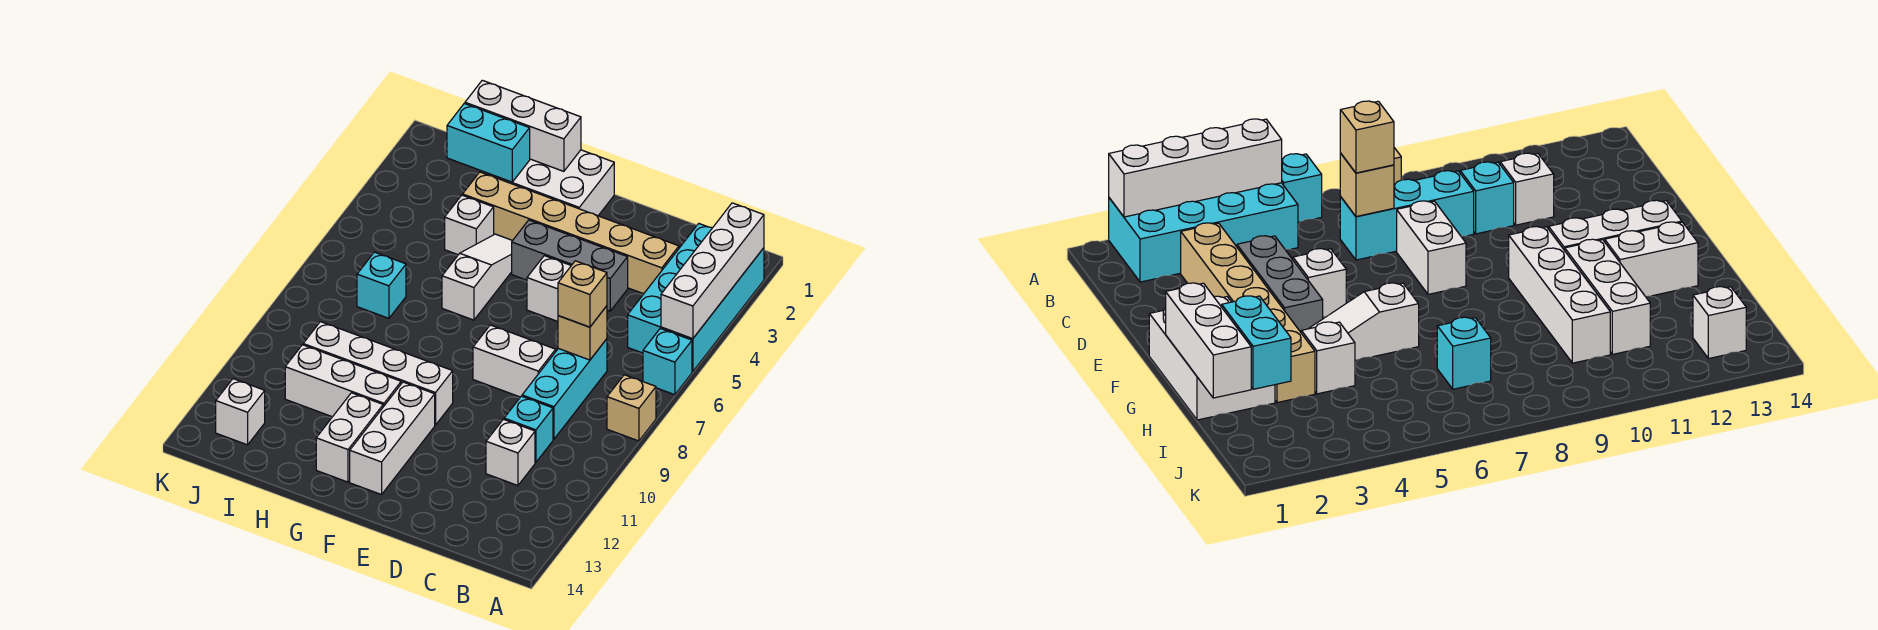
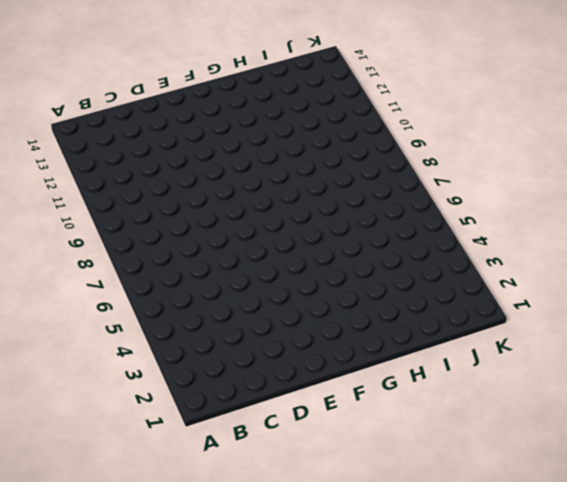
none -> cyan brick A2:B5 level 1
none -> cyan brick A6 level 1
none -> tan brick A8 level 1

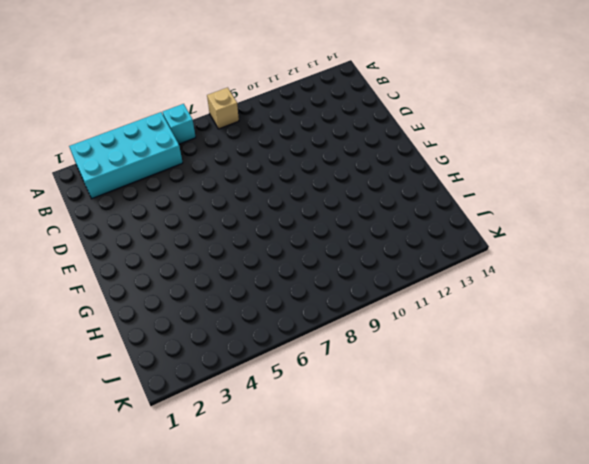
none -> tan brick C3:H3 level 1
none -> cyan brick C7:C9 level 1
none -> cyan brick C10 level 1

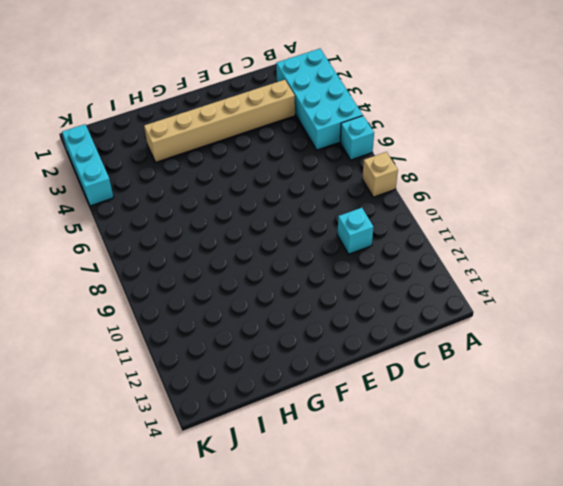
cyan brick K2:K4 level 1 -> cyan brick C7:C9 level 1
none -> white brick C11 level 1
none -> grey brick D4:F4 level 1
none -> white brick D8:E8 level 1

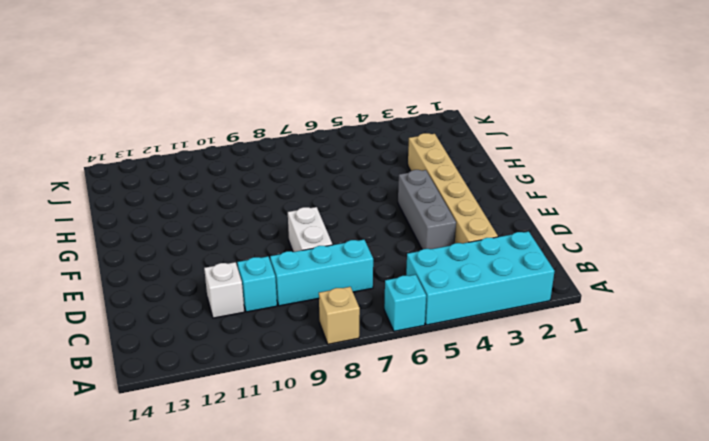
none -> white brick E5 level 1
none -> white brick F1:H2 level 1
none -> white brick F10:I10 level 1

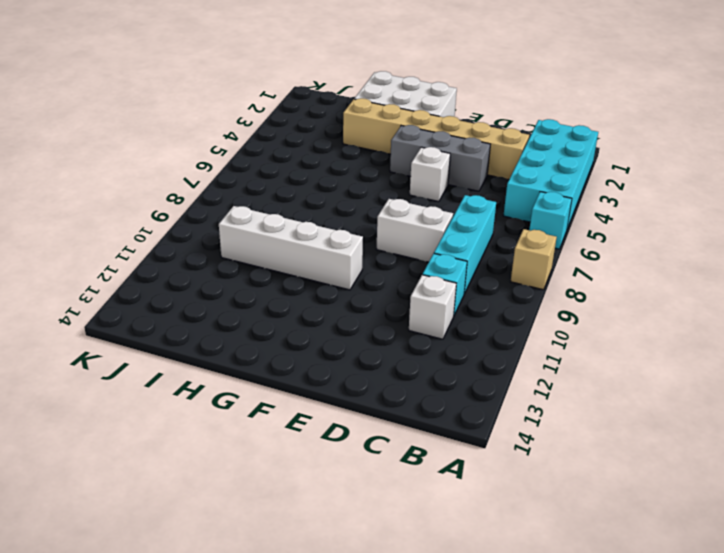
none -> white brick F11:F13 level 1
none -> white slope G4:G6 level 1 top 6
none -> white brick G11:I11 level 1

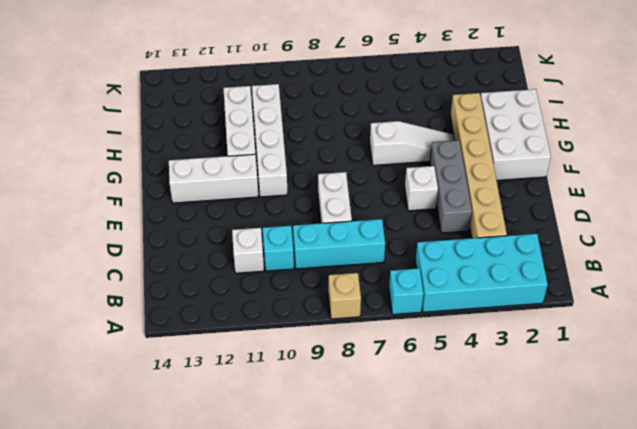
none -> white brick G12:G13 level 1
none -> white brick H4 level 1
none -> cyan brick I7 level 1

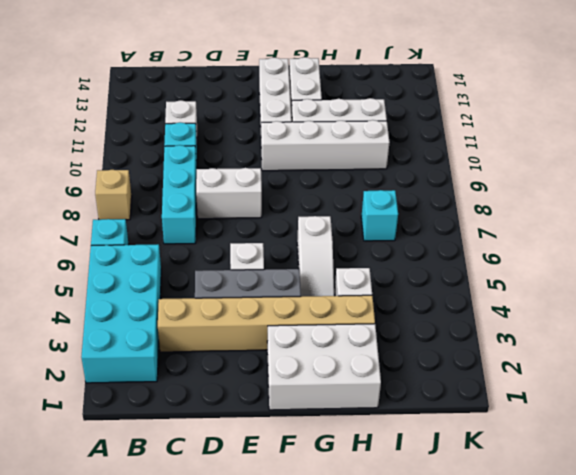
none -> white brick J13 level 1
none -> white brick A2:A5 level 2
none -> tan brick C7 level 2

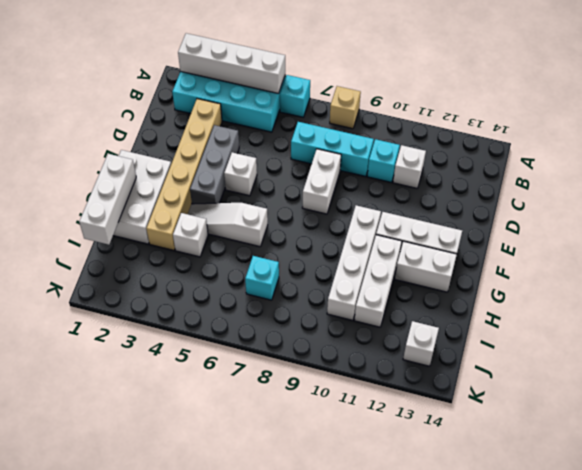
none -> tan brick C7 level 2
none -> cyan brick H2:I2 level 2
none -> tan brick C7 level 3

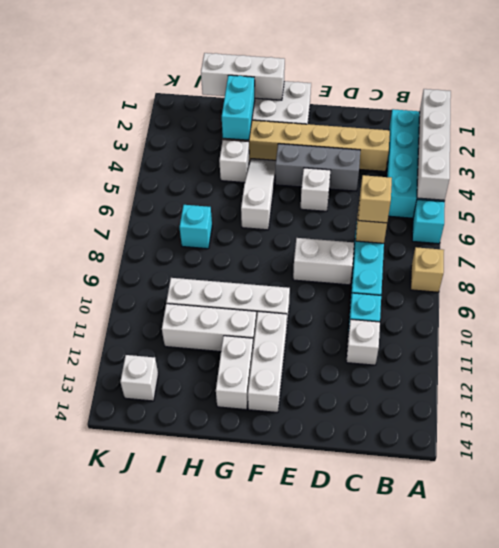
cyan brick H2:H3 level 2 -> cyan brick H2:I2 level 2

